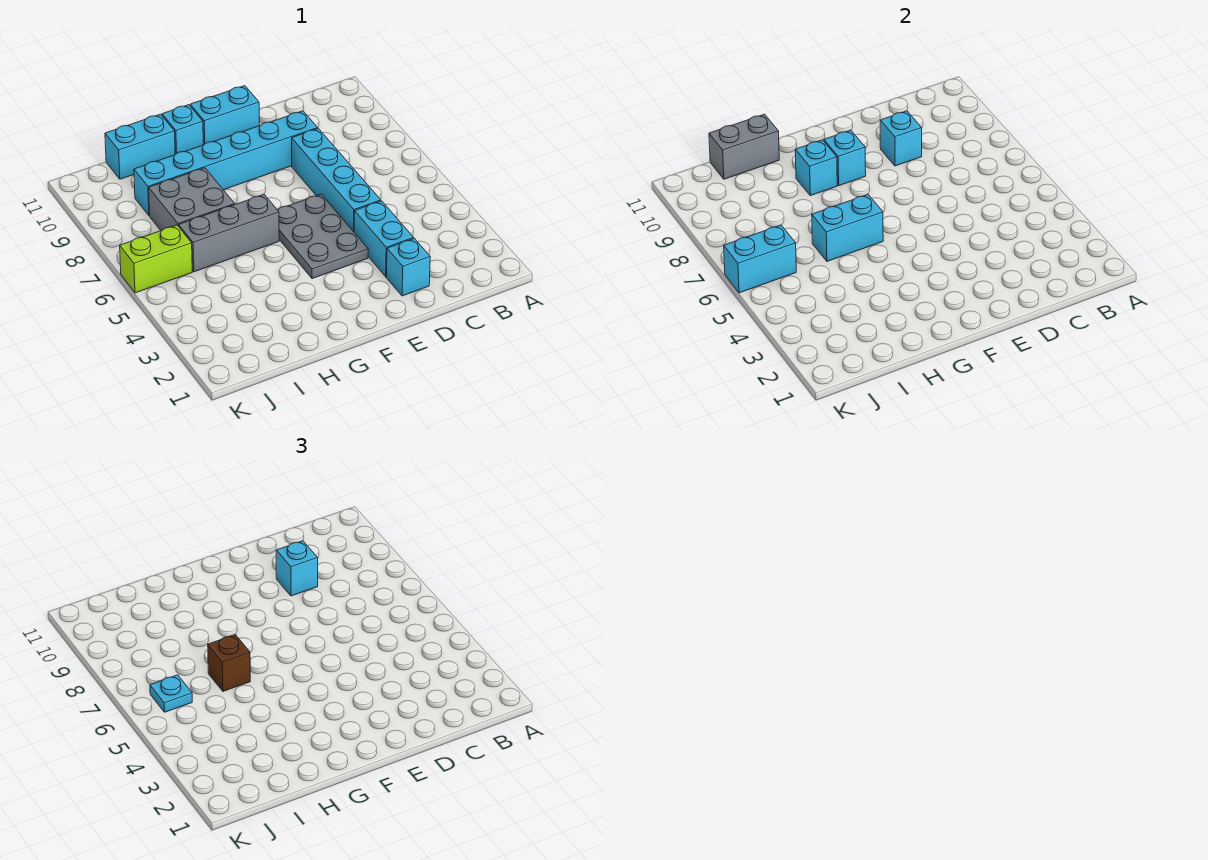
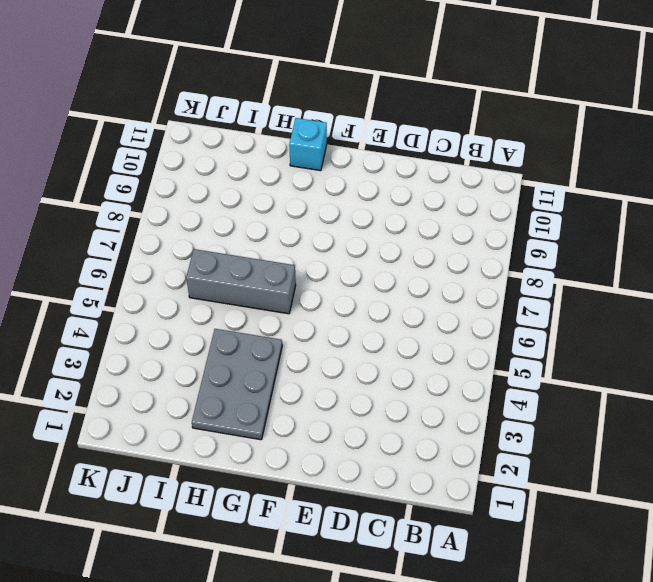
grey plate G2:H4 level 1 -> grey plate E4:F6 level 1
none -> cyan brick D2 level 1
none -> cyan brick D3:D4 level 1
none -> cyan brick D5:D8 level 1

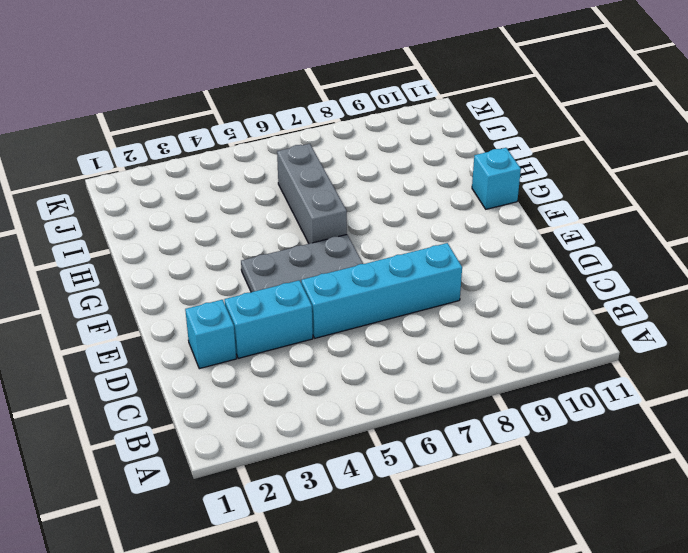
none -> cyan brick D9:I9 level 1
none -> cyan brick E11:F11 level 1
none -> grey brick H7:I8 level 1

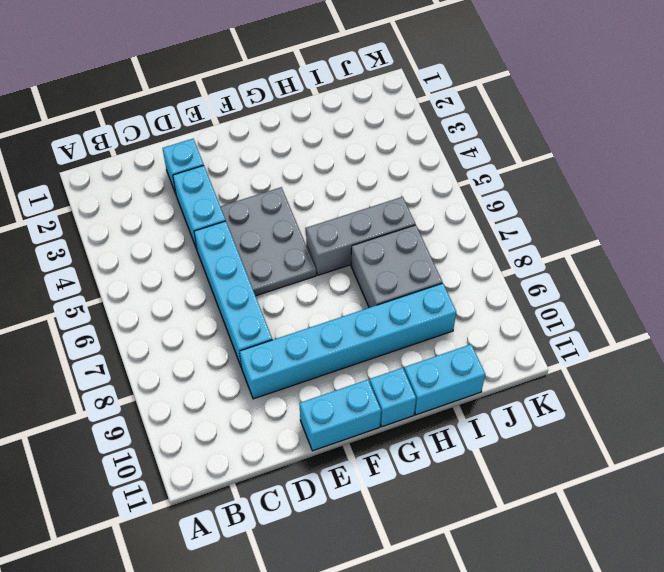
none -> lime brick J6:K6 level 1
none -> cyan brick D9 level 2
none -> cyan brick F9 level 2

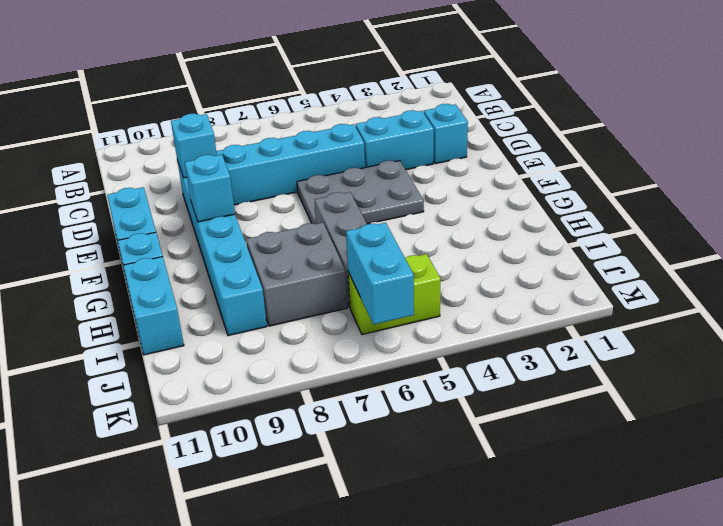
lime brick J5:J6 level 1 -> lime brick J6:K6 level 1
none -> cyan brick G6:H6 level 2
none -> cyan brick G9 level 2
none -> grey brick H11:I11 level 2

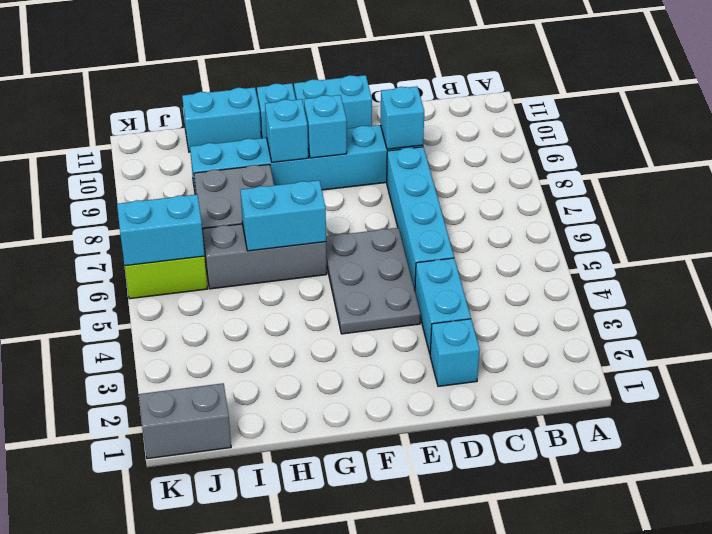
grey brick J1:K1 level 1 -> grey brick H11:I11 level 2
none -> cyan brick D9 level 3
none -> brown brick H6 level 3
none -> cyan plate J6 level 3

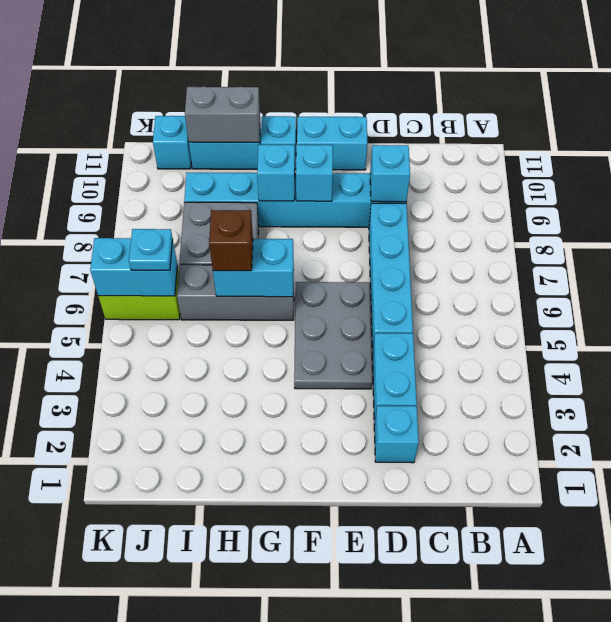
cyan brick J11 level 1 -> cyan brick D9 level 3

